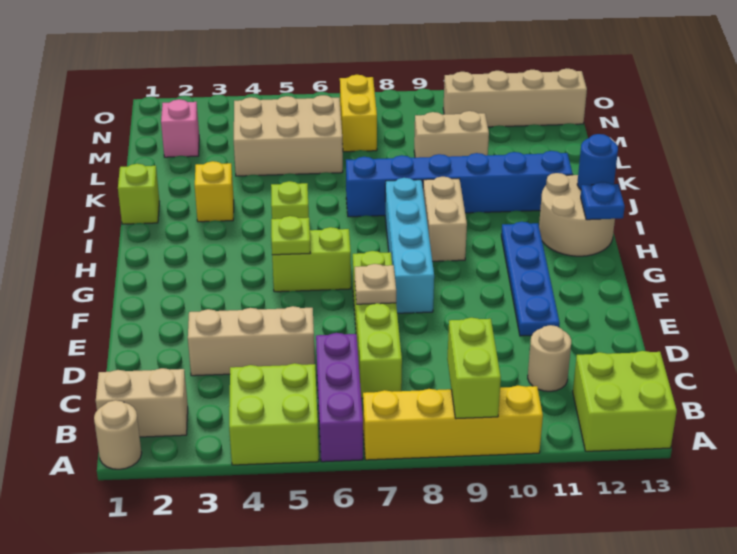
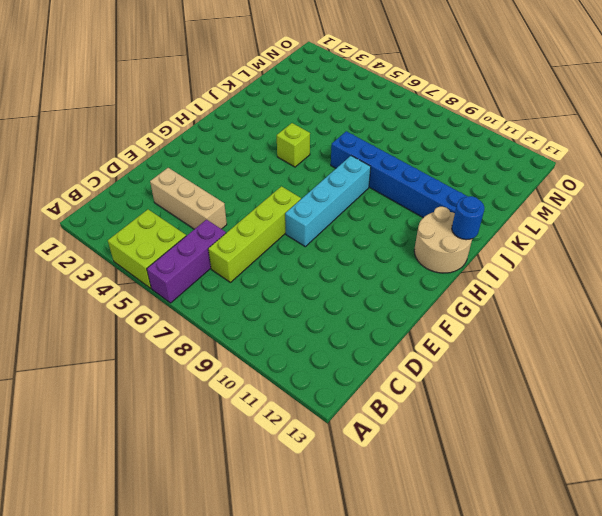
none -> tan round brick A1 level 1
none -> yellow brick A7:A10 level 1
none -> lime brick A12:B13 level 1

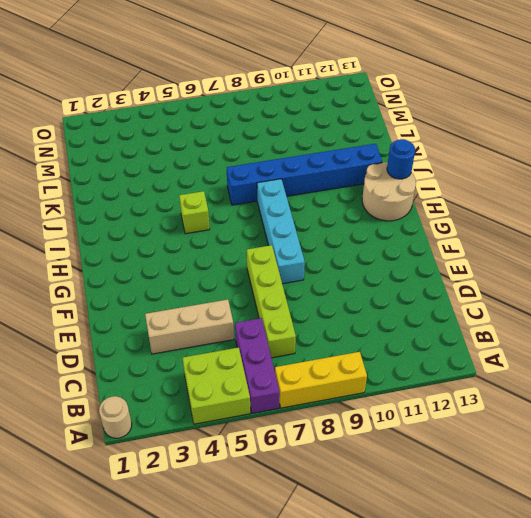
yellow brick A7:A9 level 1 -> yellow brick A7:A10 level 1
none -> lime brick A12:B13 level 1
none -> tan brick B1:B2 level 1
none -> tan round brick C11 level 1

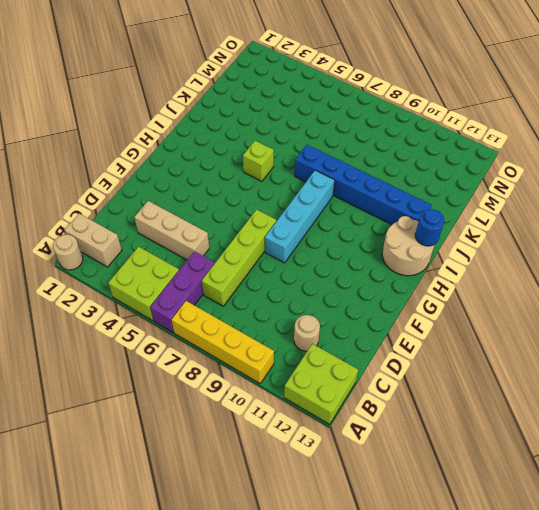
none -> blue plate E11:H11 level 1
none -> lime brick G5:G6 level 1
none -> tan brick H9:I9 level 1

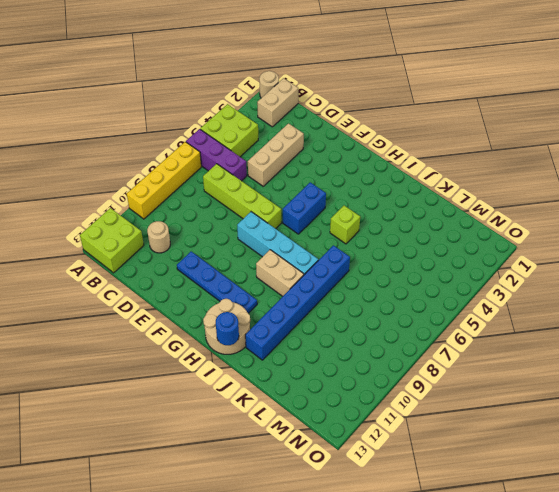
blue brick G5:G6 level 1 -> lime brick G5:G6 level 1
none -> lime brick J1 level 1
none -> yellow brick J3 level 1
none -> tan brick L4:M6 level 1

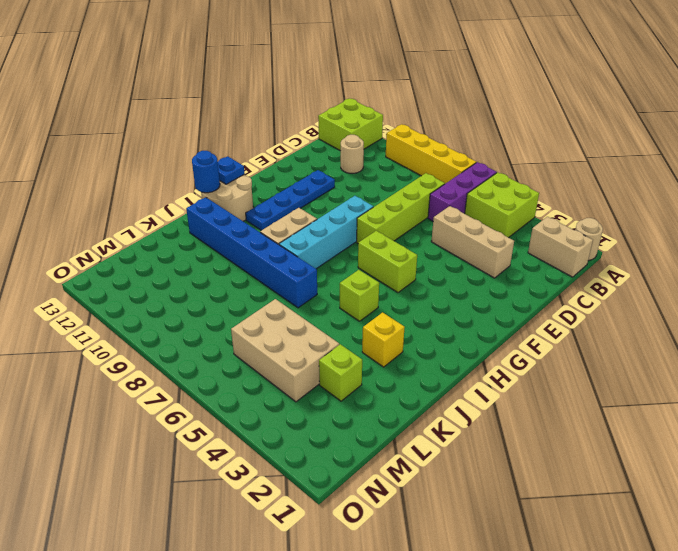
lime brick L3 level 1 -> lime brick J1 level 1
none -> tan brick L9:L10 level 1
none -> pink brick M2 level 1
none -> yellow brick M7:N7 level 1

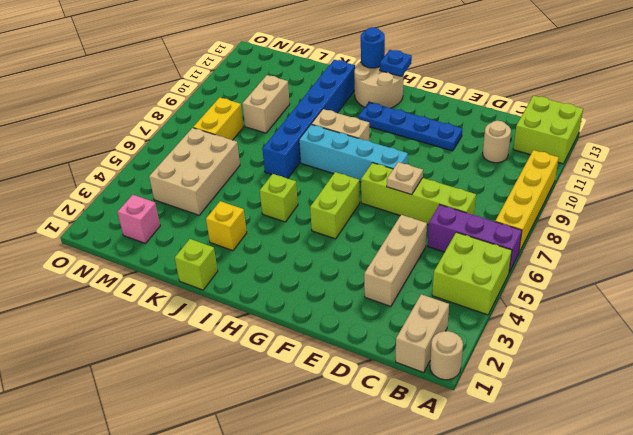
yellow brick M7:M8 level 1 -> yellow brick M7:N7 level 1
none -> tan brick N10:N13 level 1
none -> lime brick A9:B9 level 2
none -> lime plate G5 level 2

